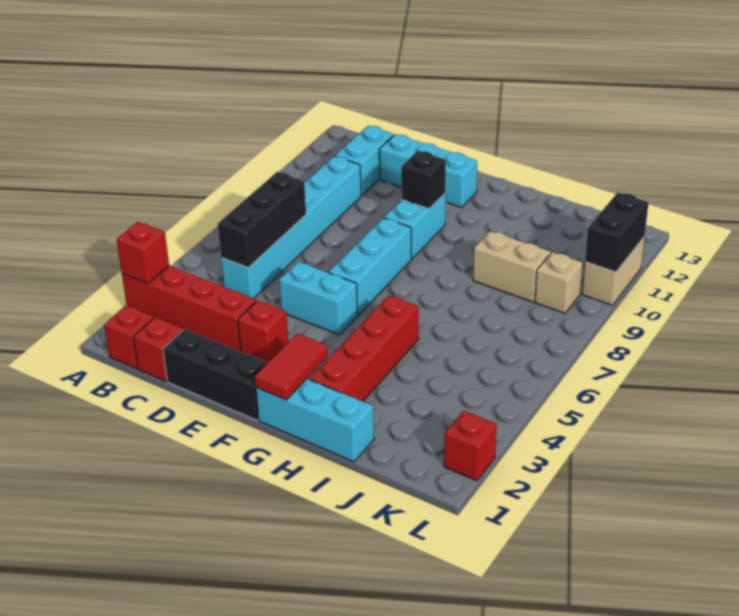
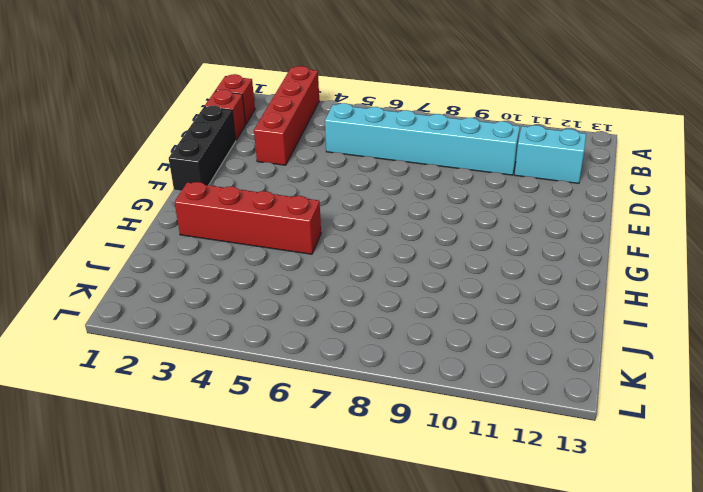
none -> cyan brick D12:F12 level 1
none -> red brick E3 level 1
none -> cyan brick E5:F5 level 1

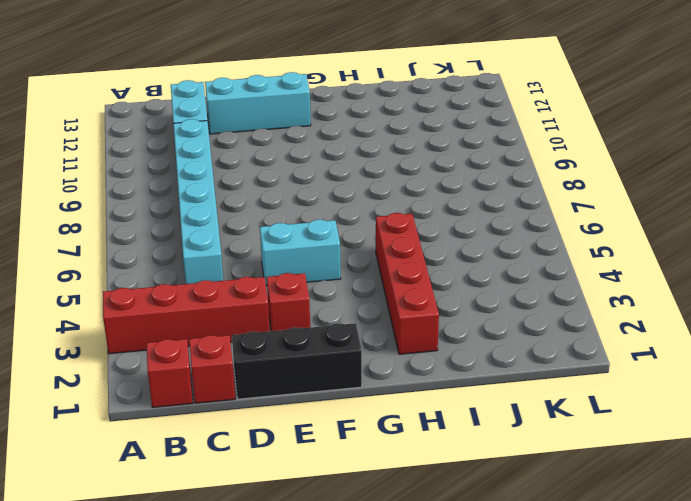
none -> cyan brick F6:F8 level 1
none -> cyan brick F9:F10 level 1
none -> cyan brick G1:I1 level 1

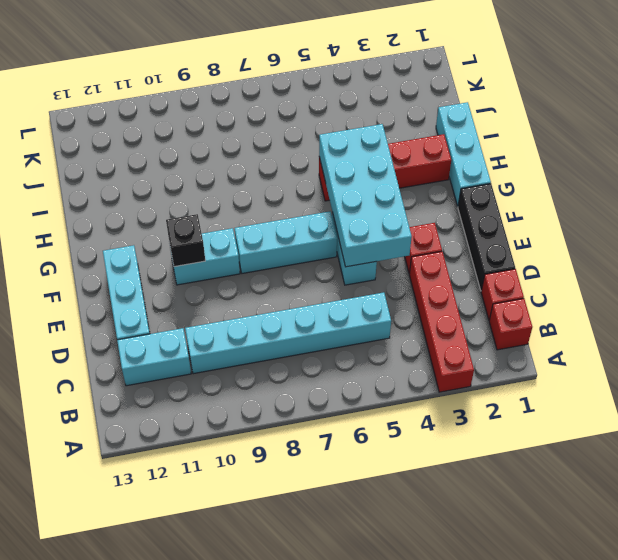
cyan brick E4:H5 level 2 -> none
none -> tan brick I9:J9 level 1
none -> tan brick K9 level 1
none -> red brick L2 level 1

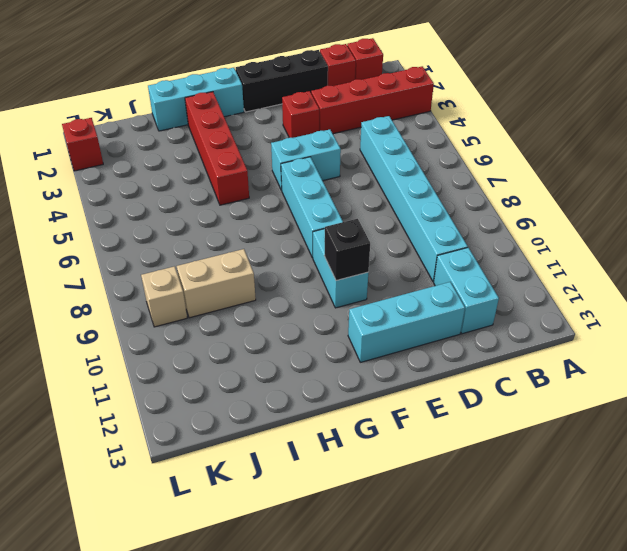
none -> tan brick L10:L11 level 1
none -> red brick A3 level 2
none -> black brick C5:C7 level 2

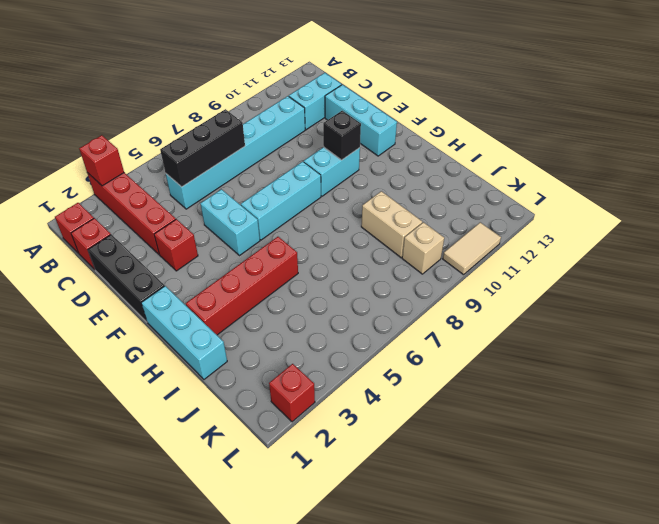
tan tile L10:L11 level 1 -> tan brick L10:L11 level 1
none -> red tile G1:G2 level 2
none -> black brick L10:L11 level 2

